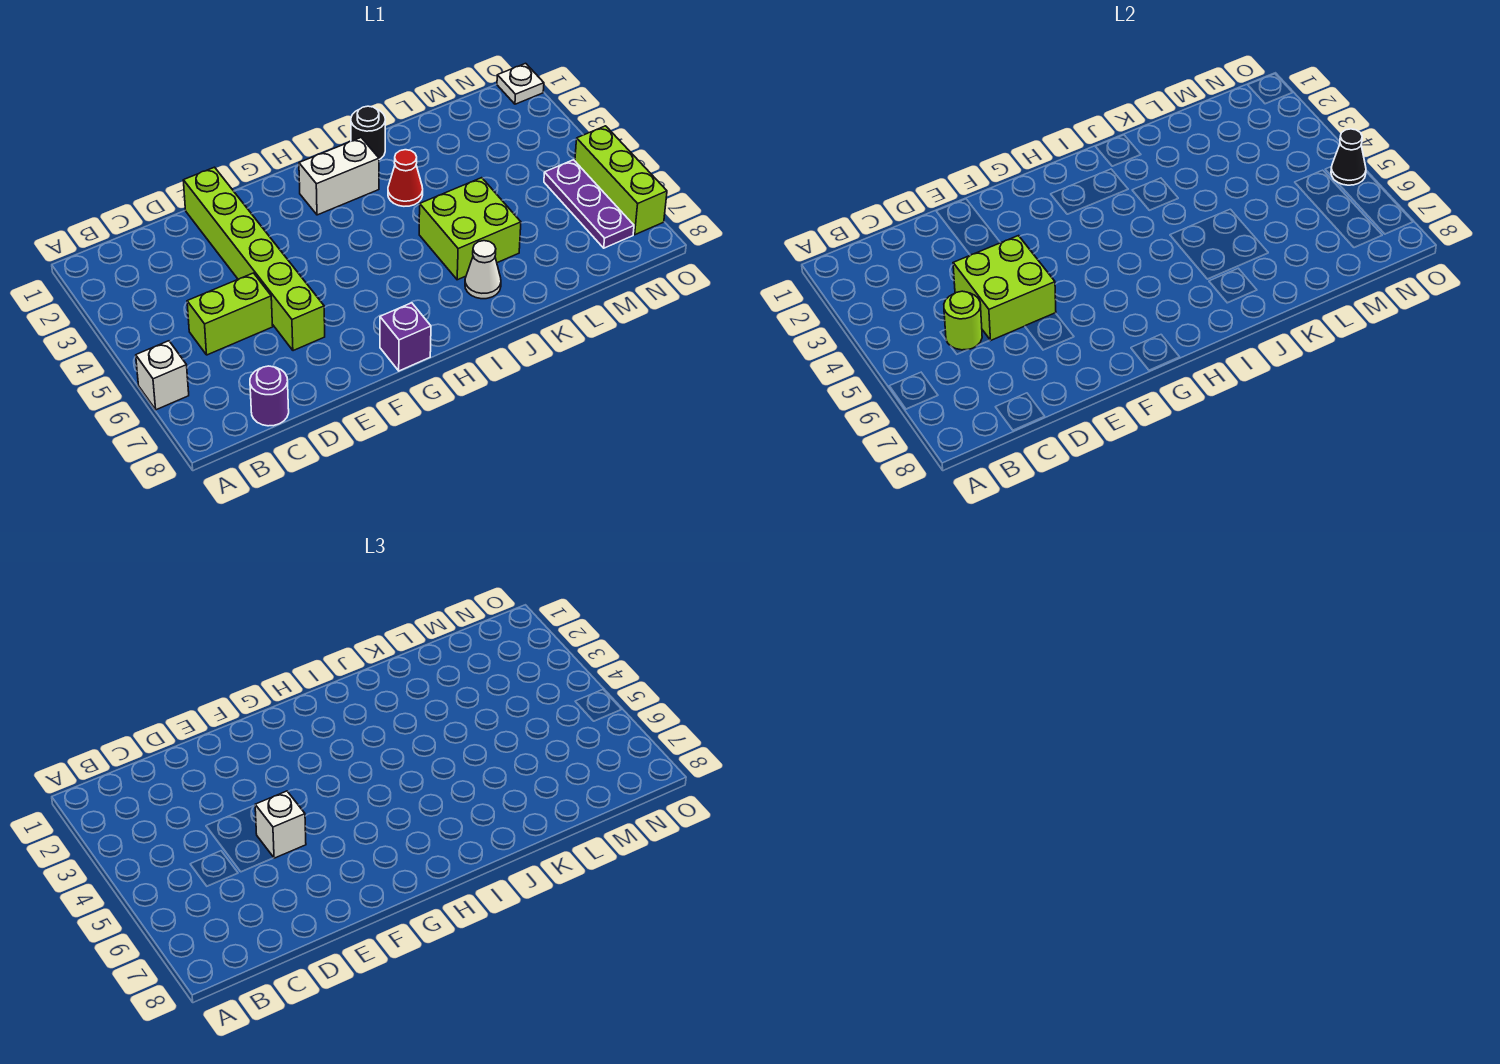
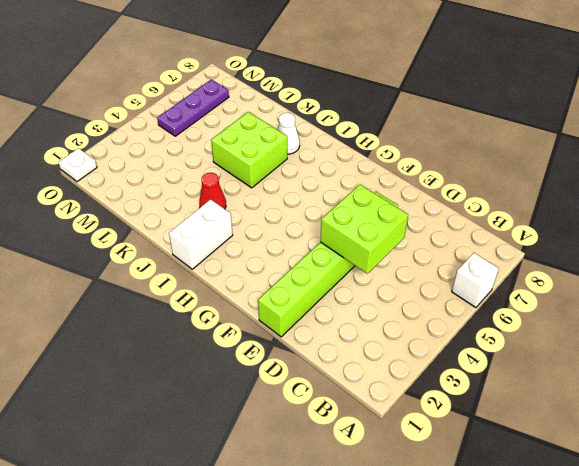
white brick I1:I2 level 1 -> white brick H2:I2 level 1
none -> lime brick C5:D5 level 1
none -> purple round brick C8 level 1
none -> purple brick G8 level 1

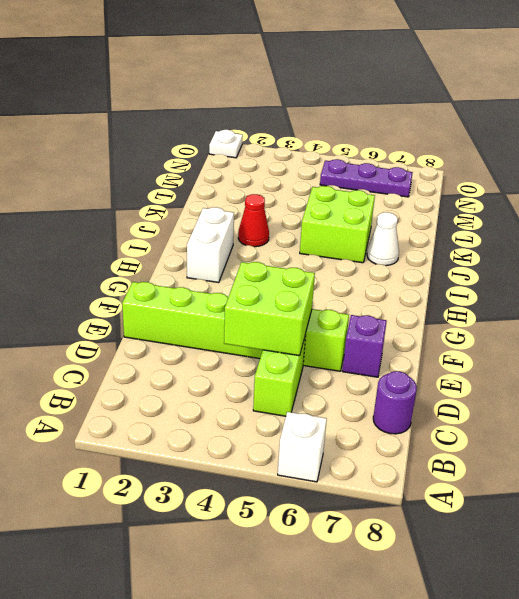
purple brick E7 level 1 -> purple brick G8 level 1
none -> black round brick J1 level 1
none -> lime brick O5:O7 level 1
none -> lime round brick C5 level 2

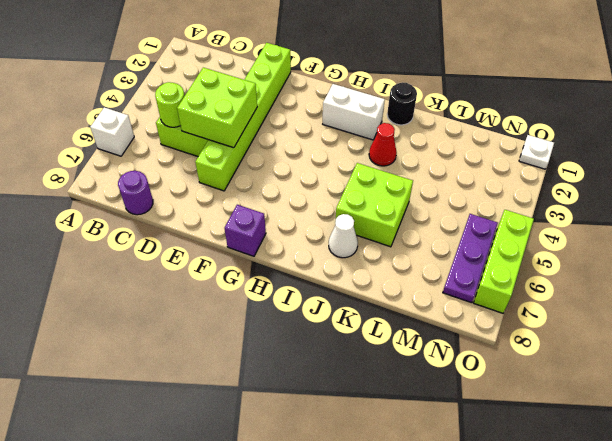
none -> black cone O5 level 2
none -> white brick E5 level 3

